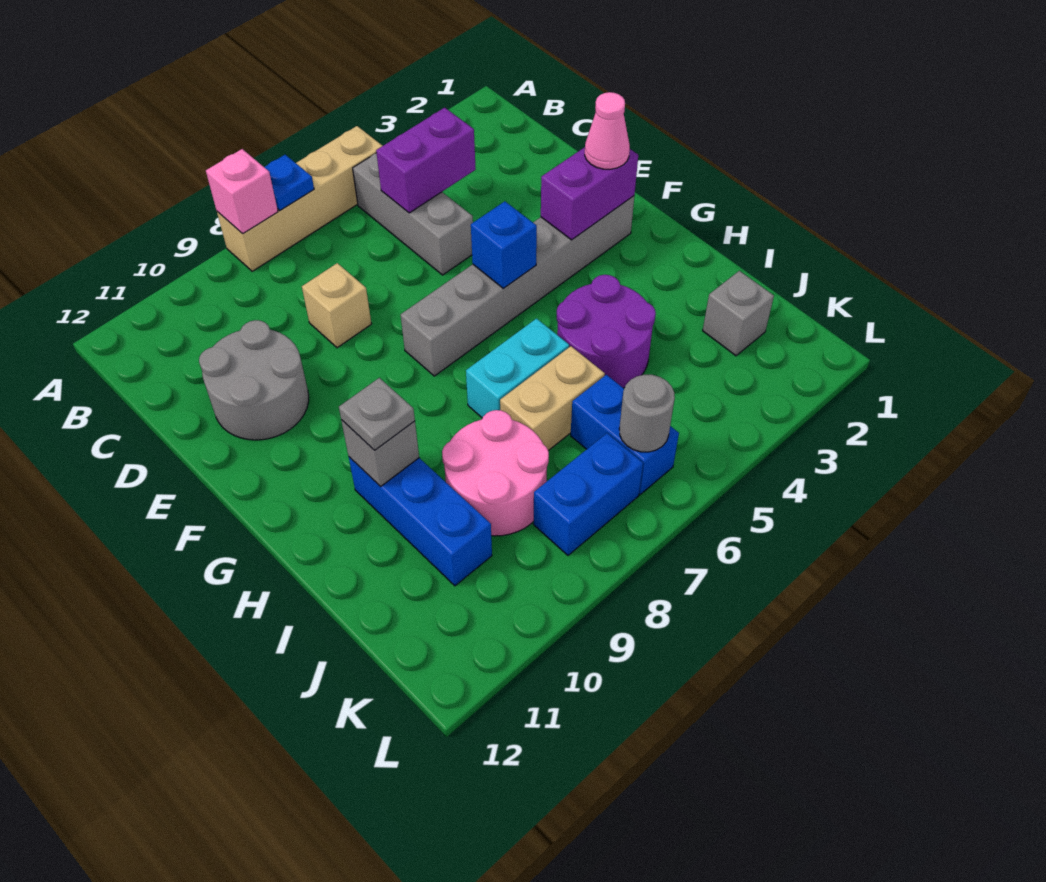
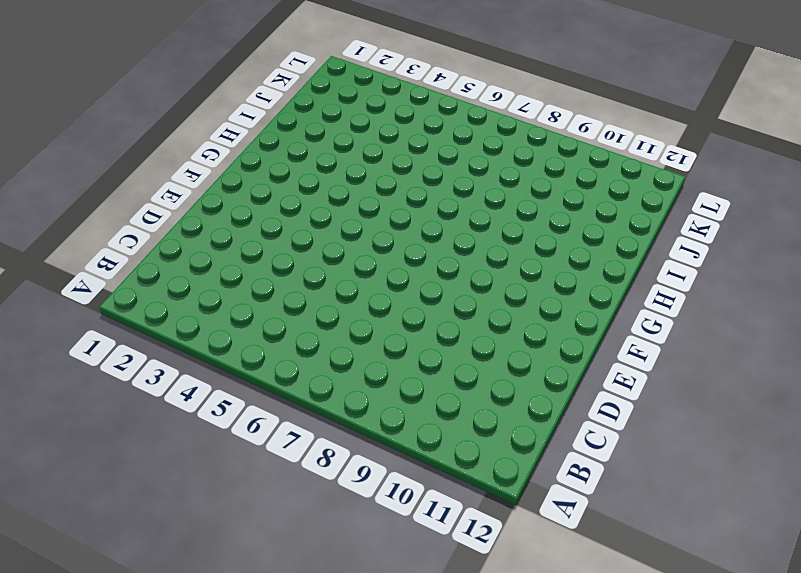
none -> tan brick A5:A8 level 1
none -> grey brick B5:D5 level 1
none -> tan brick D8 level 1

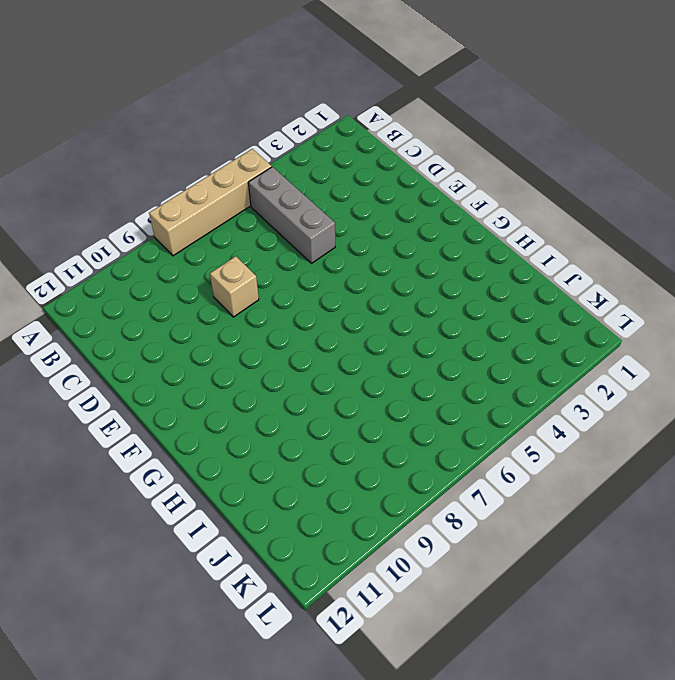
none -> grey round brick D10:E11 level 1
none -> grey brick F2:F7 level 1
none -> purple round brick H4:I5 level 1

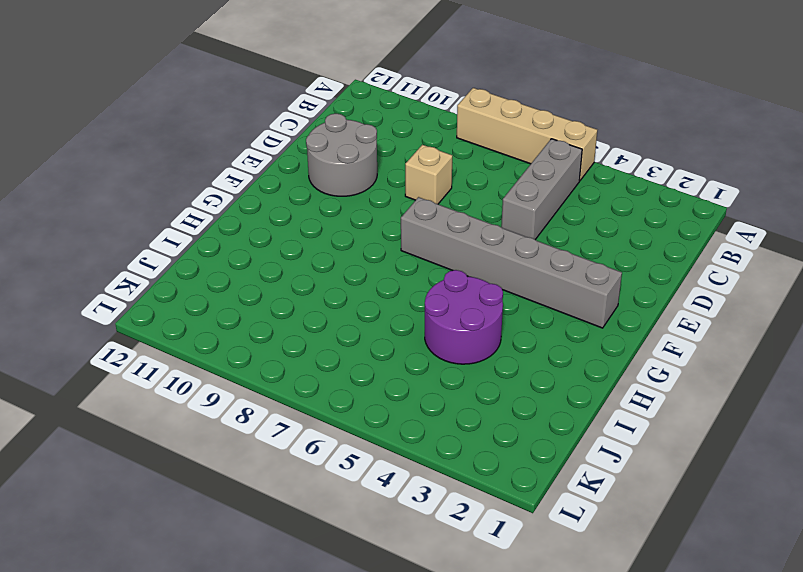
none -> cyan brick H6:H7 level 1
none -> blue brick H10:J10 level 1
none -> tan brick I6:I7 level 1

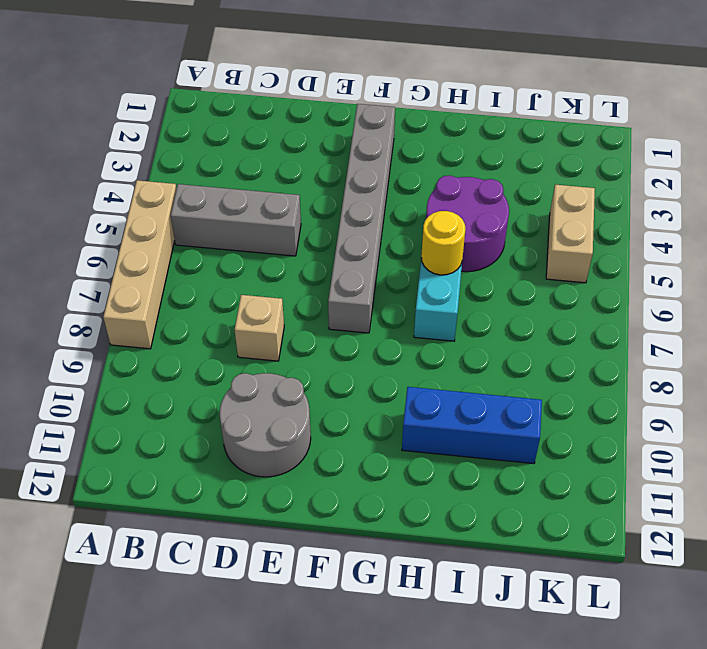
yellow round brick H6 level 2 -> none
tan brick K4:K5 level 1 -> tan brick I6:I7 level 1
none -> pink round brick I8:J9 level 1
none -> grey brick J2 level 1
none -> blue brick J6:K6 level 1

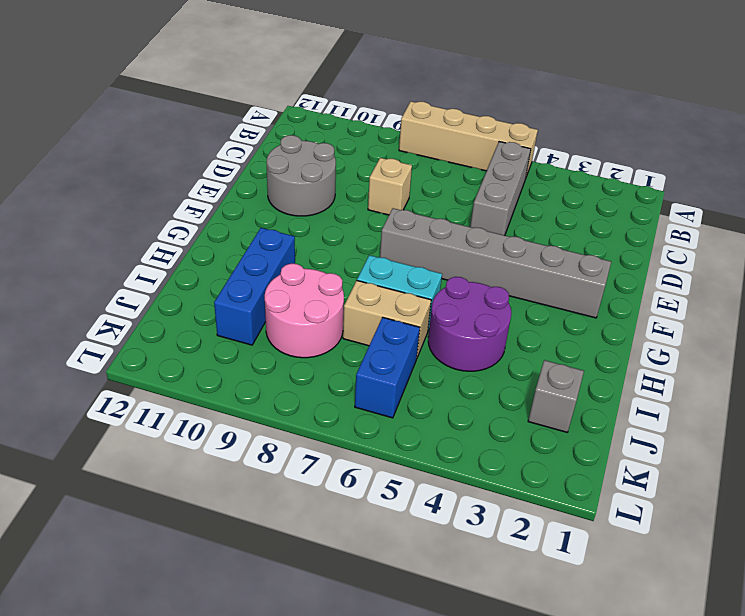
none -> blue brick K7:K8 level 1
none -> blue plate A7 level 2
none -> pink brick A8 level 2

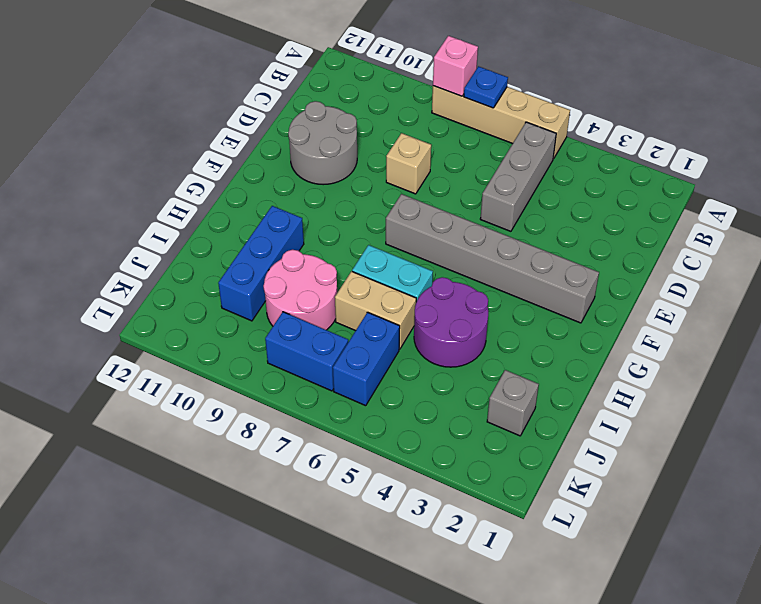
none -> purple brick C4:C5 level 2
none -> purple brick F2:F3 level 2
none -> blue brick F5 level 2

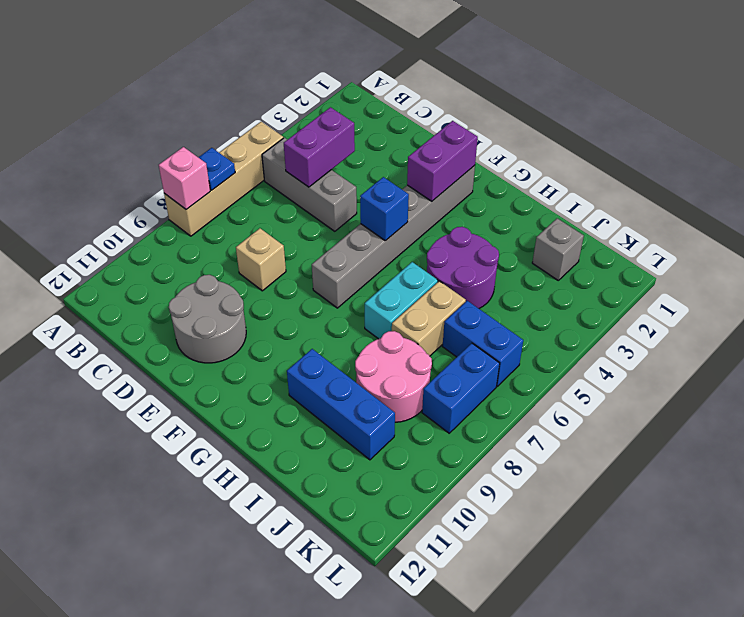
none -> grey brick H10 level 2
none -> grey round brick K6 level 2
none -> pink cone F2 level 3

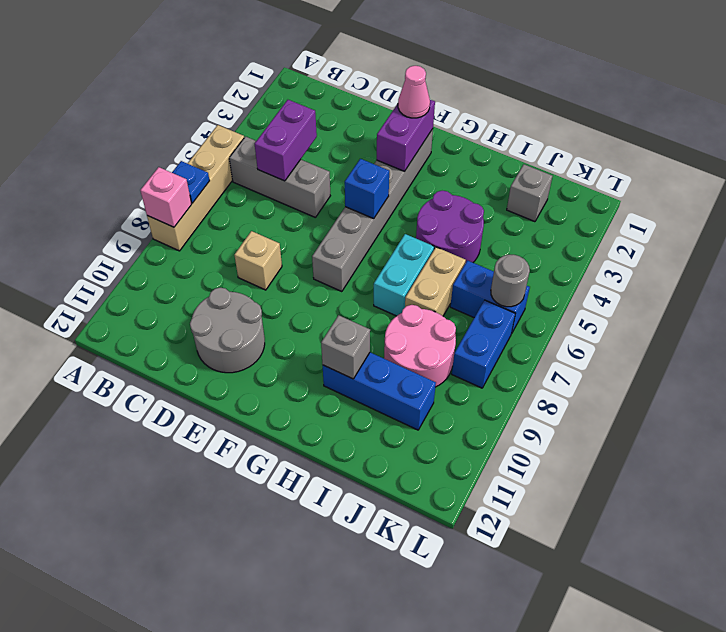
none -> grey plate H10 level 3

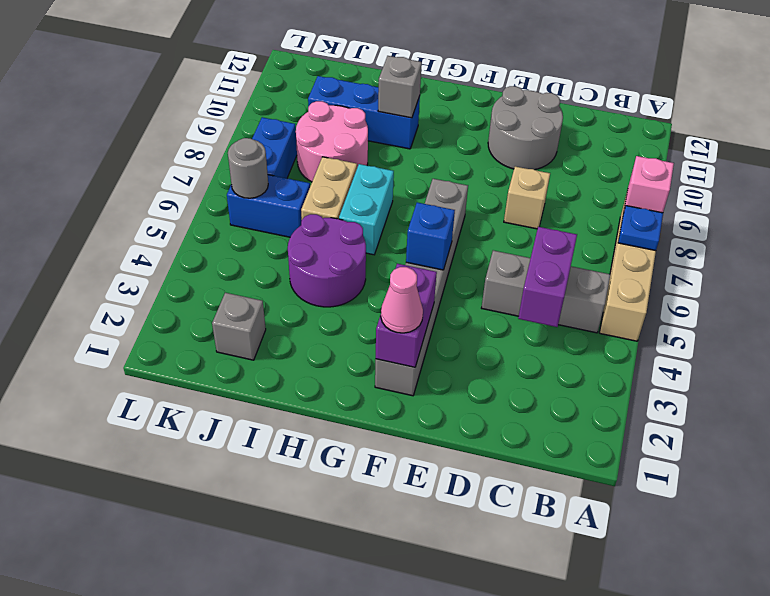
none -> grey plate H10 level 3

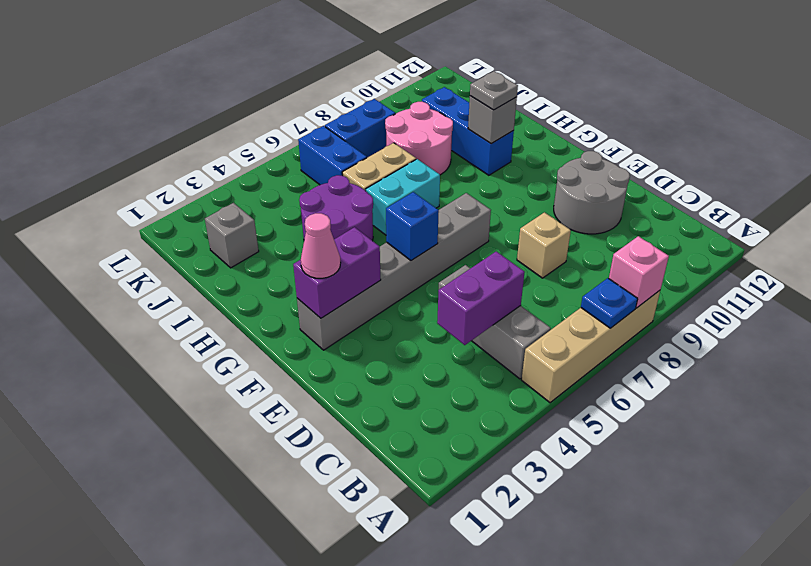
none -> grey round brick K6 level 2

